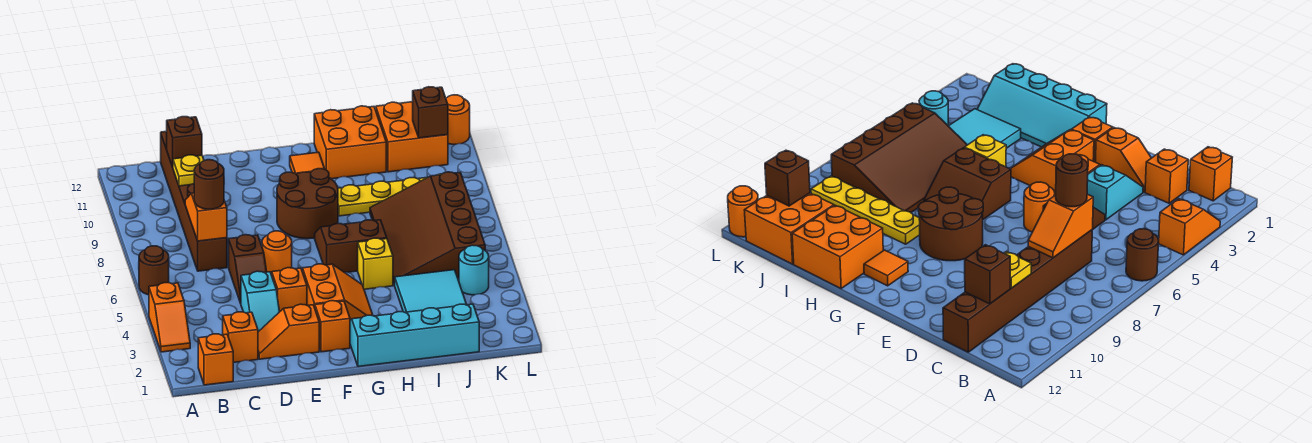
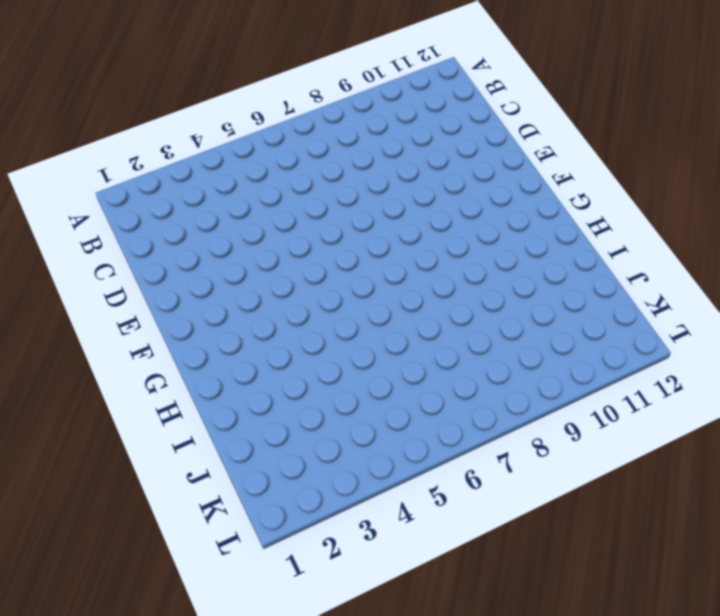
none -> orange slope A3:A4 level 1 top 4
none -> brown round brick A6 level 1
none -> orange brick B1 level 1

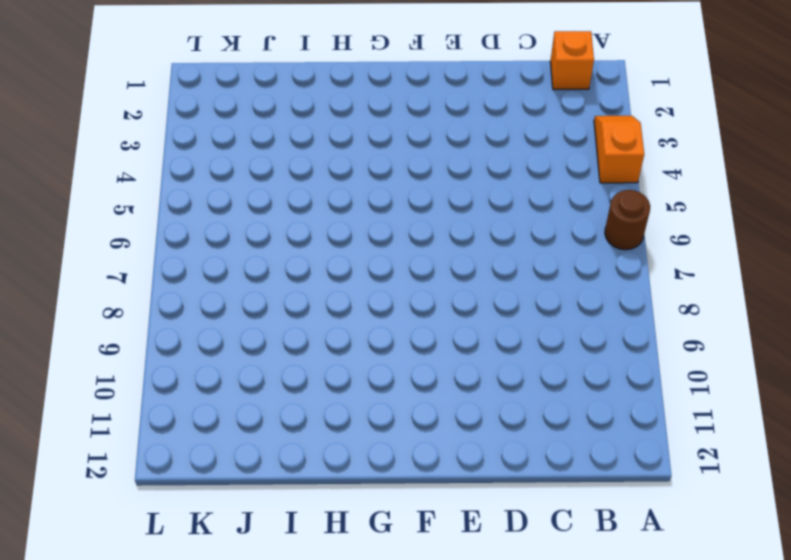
none -> orange brick C2 level 1
none -> brown brick C7:C12 level 1
none -> orange slope D2:E2 level 1 top E

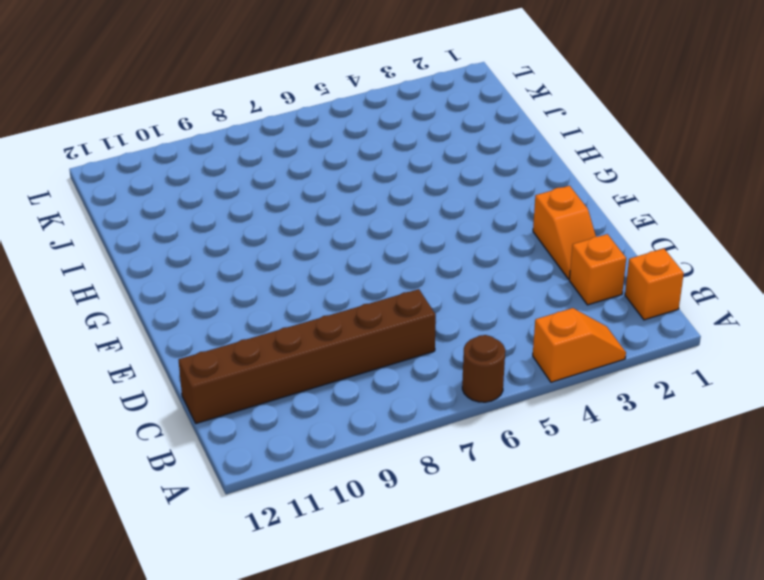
none -> cyan slope D3:D4 level 1 top 4
none -> brown slope D5:D6 level 1 top 6
none -> orange brick E4 level 1

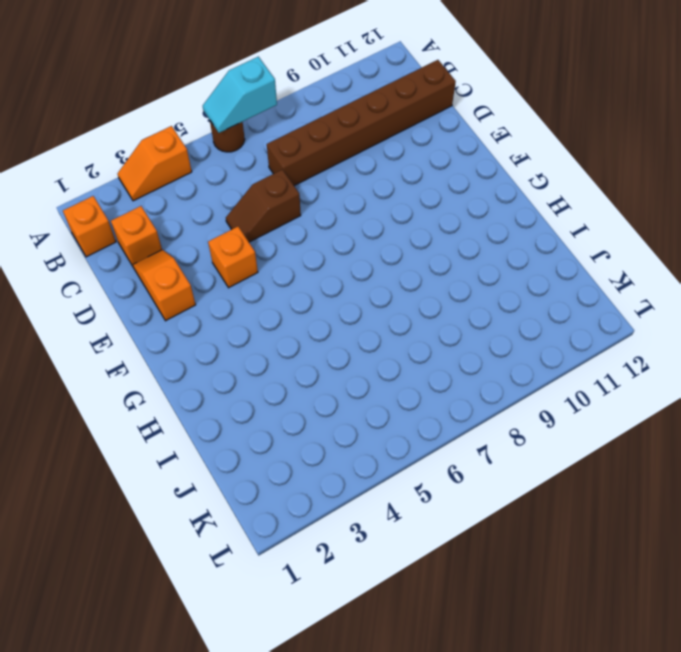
cyan slope A6:A7 level 2 top 7 -> cyan slope D3:D4 level 1 top 4
none -> orange round brick E6 level 1
none -> orange brick F2 level 1
none -> orange slope F3:G4 level 1 top F

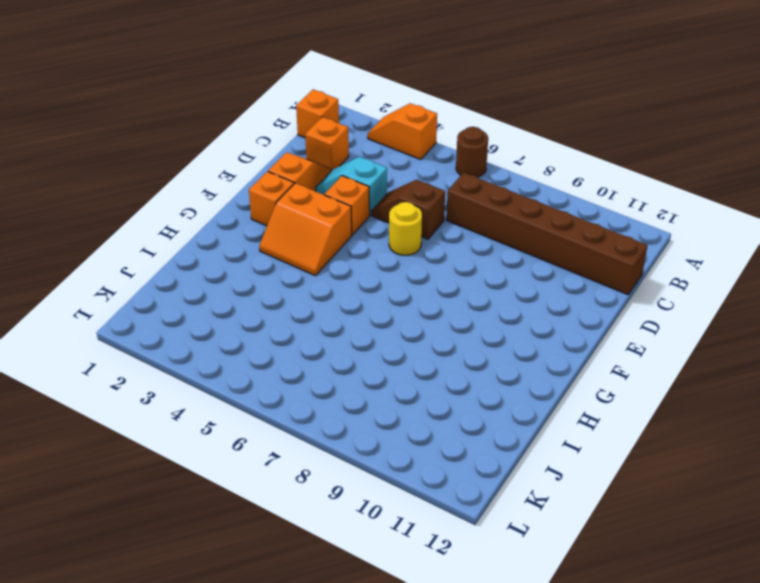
yellow round brick E6 level 1 -> orange round brick E6 level 1
none -> brown round brick F8:G9 level 1
none -> cyan slope G1:J2 level 1 top 1
none -> brown slope G6:H7 level 1 top 6

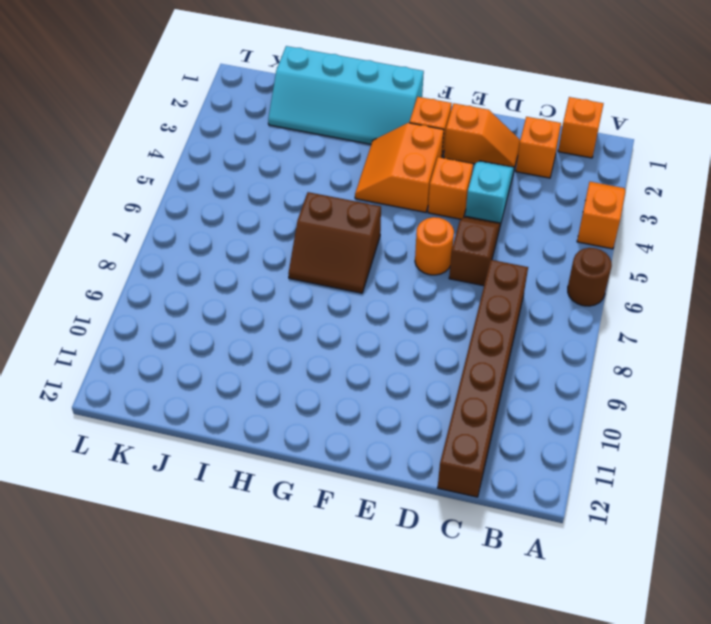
none -> brown round brick F8:G9 level 1
none -> orange tile G11 level 1
none -> yellow brick H5 level 1

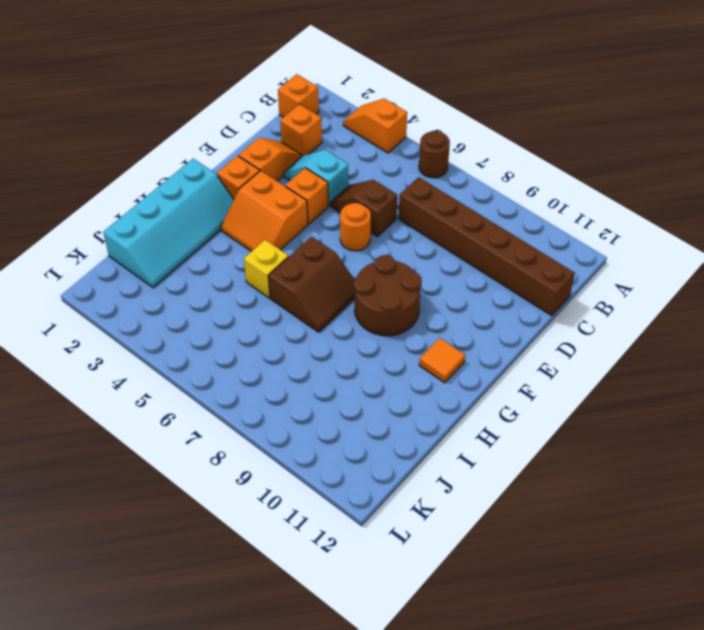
none -> yellow plate H9:K9 level 1
none -> orange brick H11:I12 level 1
none -> cyan tile I3:J4 level 1

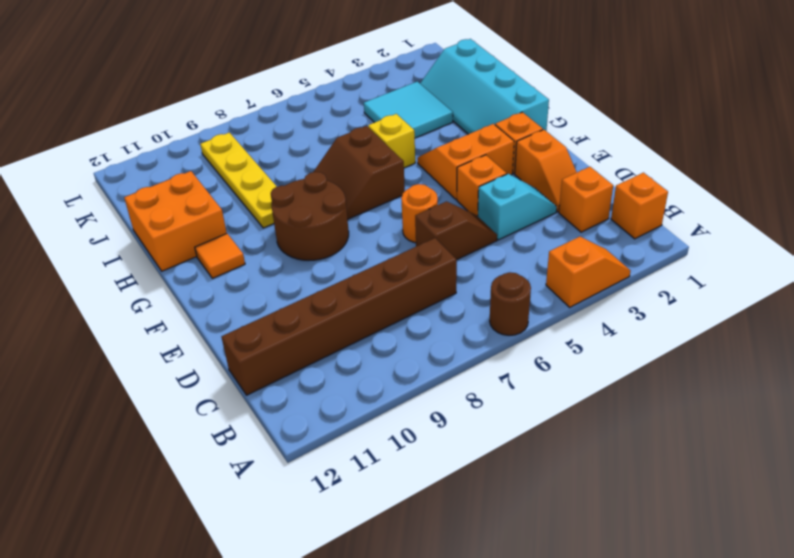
none -> brown slope I5:K8 level 1 top K
none -> orange brick J11:K12 level 1
none -> cyan round brick K4 level 1

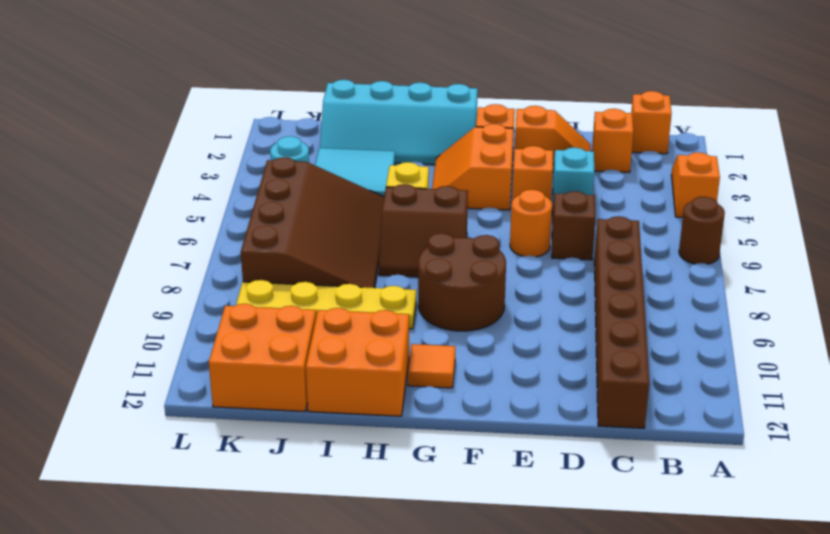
none -> orange round brick L12 level 1
none -> orange slope C7:C8 level 2 top 7
none -> yellow plate C10 level 2

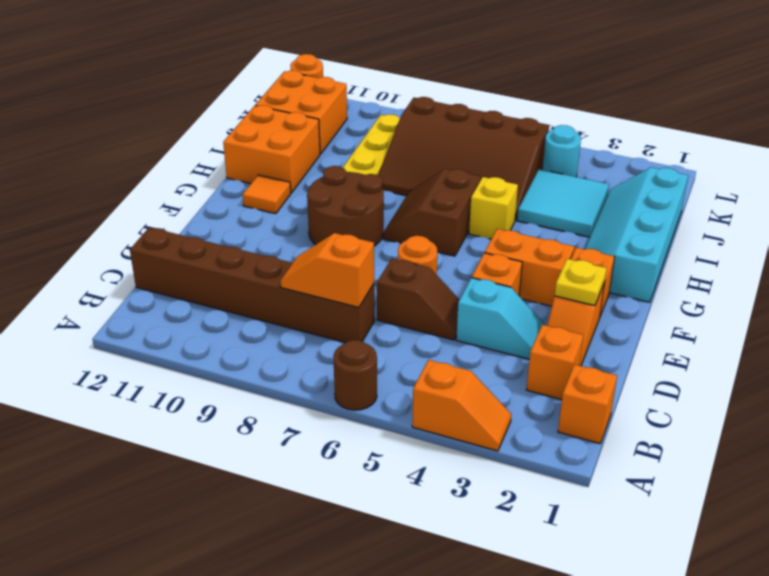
yellow plate E2 level 2 -> yellow plate C10 level 2
none -> brown brick C11 level 2
none -> brown brick K11 level 2
none -> brown round brick C7 level 3

